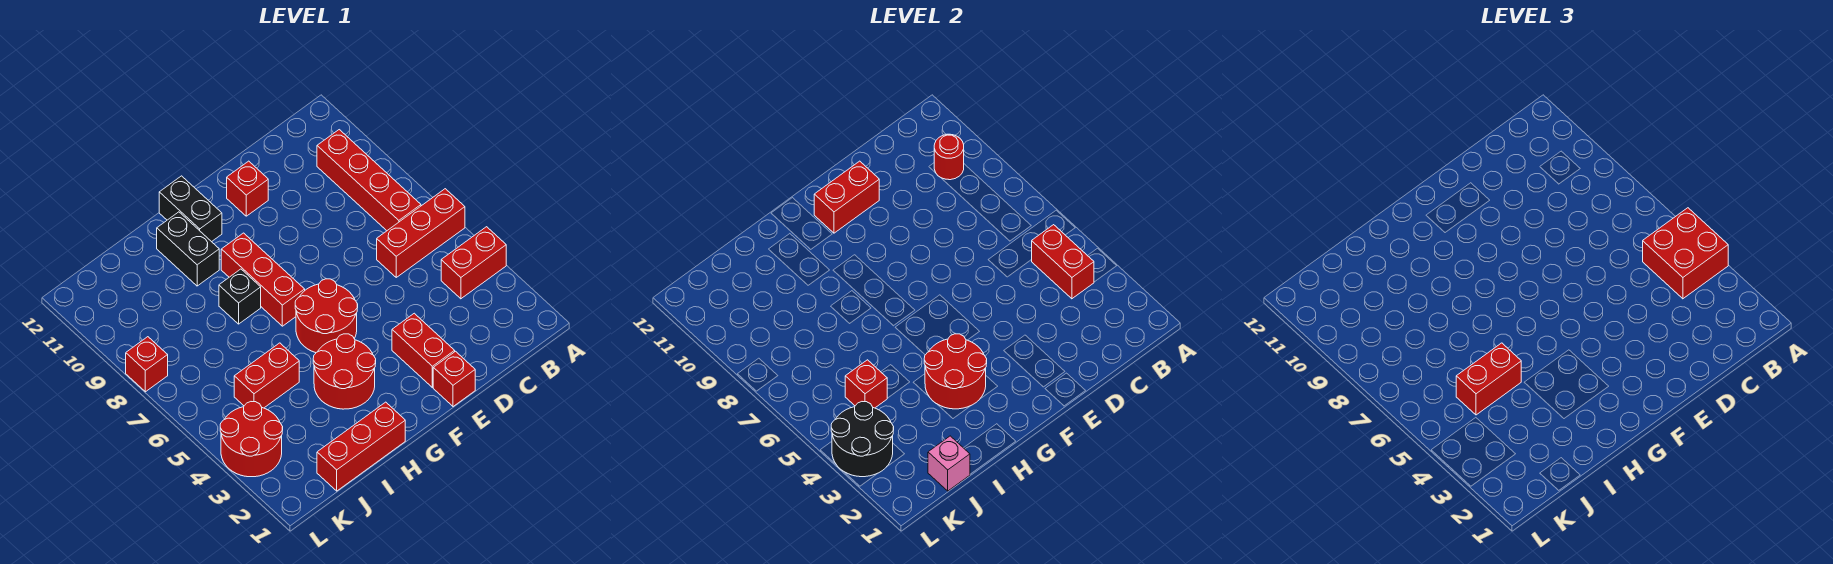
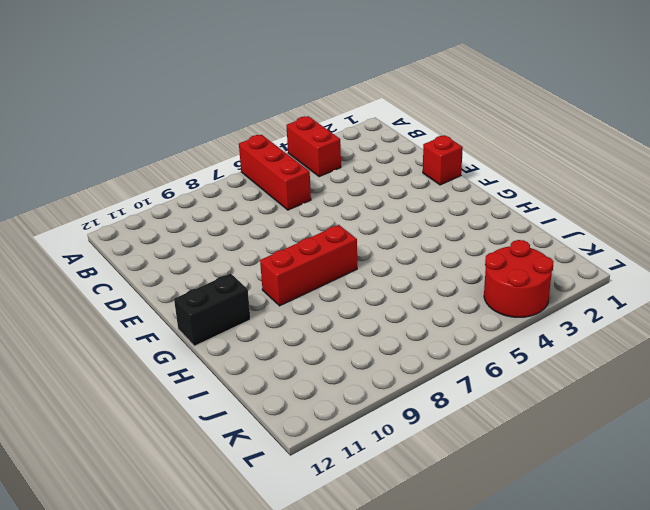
none -> red brick B7:B10 level 1
none -> red brick E2:E3 level 1
none -> red brick E11 level 1

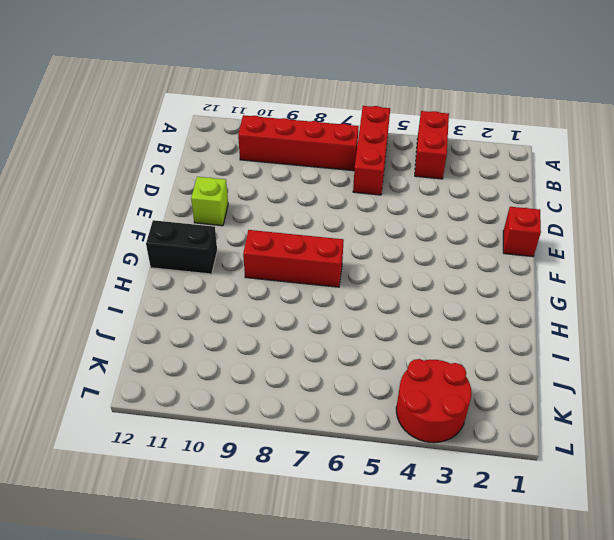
lime brick E11 level 1 -> red brick E11 level 1
none -> red brick E2:E3 level 1
none -> red round brick F5:G6 level 1
none -> red round brick G3:H4 level 1

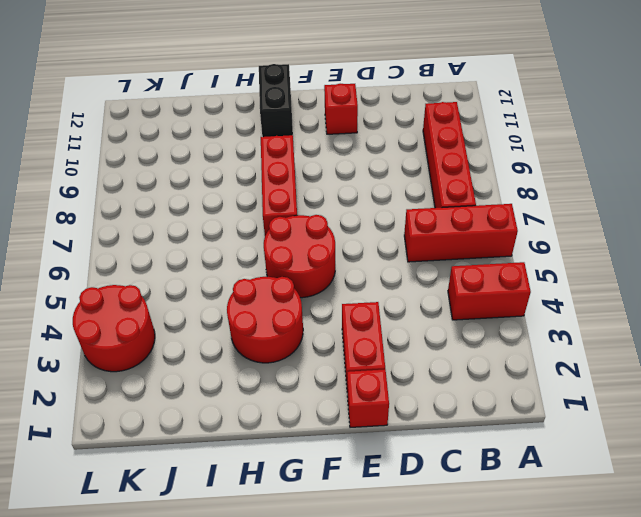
none -> red brick H1:J1 level 1
none -> black brick H8 level 1
none -> black brick H10:H11 level 1

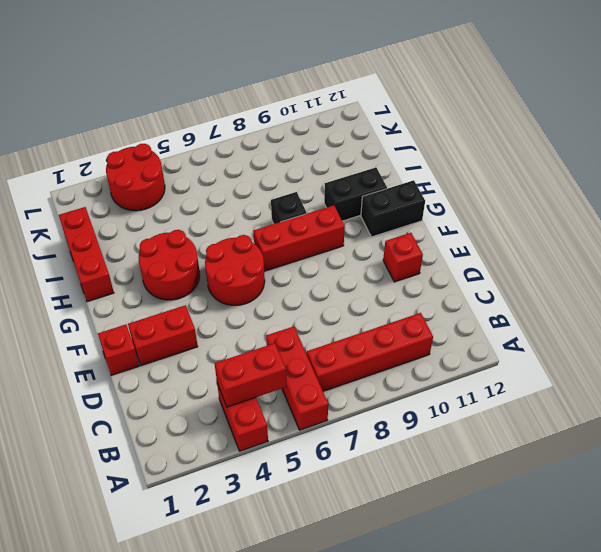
none -> red brick I5:J5 level 1
none -> red brick L8 level 1
none -> red round brick B10 level 2

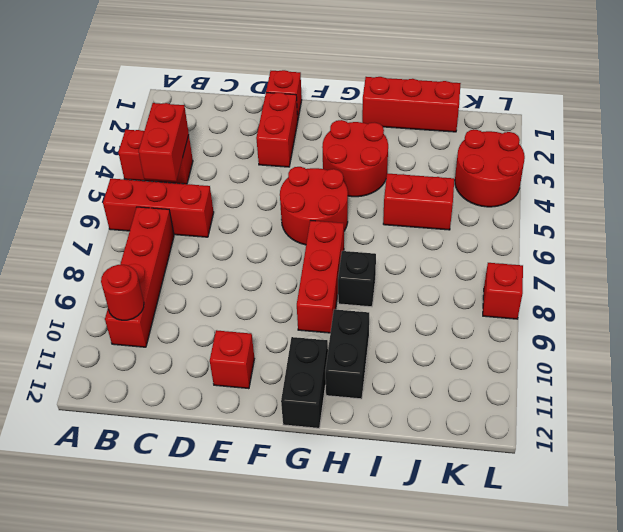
none -> red brick E11:F11 level 2
none -> red round brick G3:H4 level 2
none -> pink brick J1 level 2

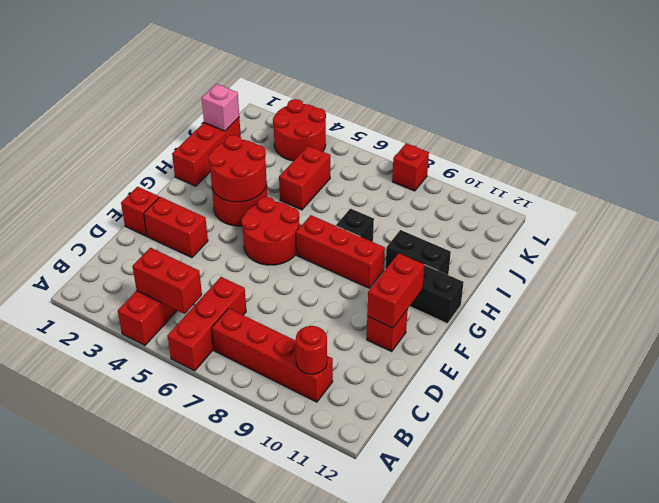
none -> red brick J5 level 2
none -> black round brick K3:L4 level 2
none -> red brick A4:B5 level 3

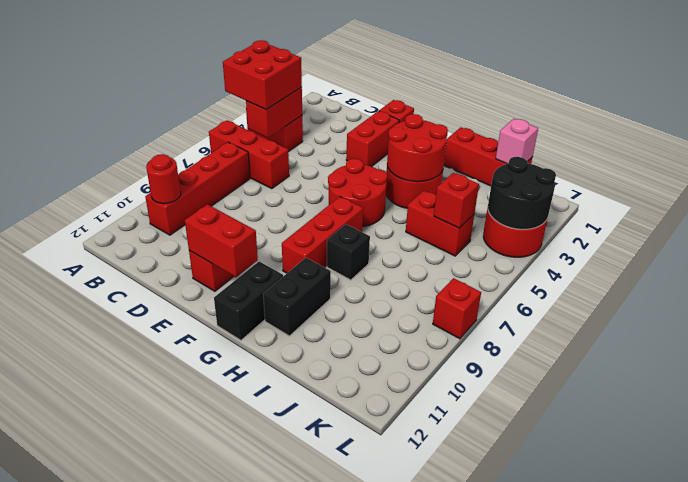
none -> red brick I5:J5 level 3

